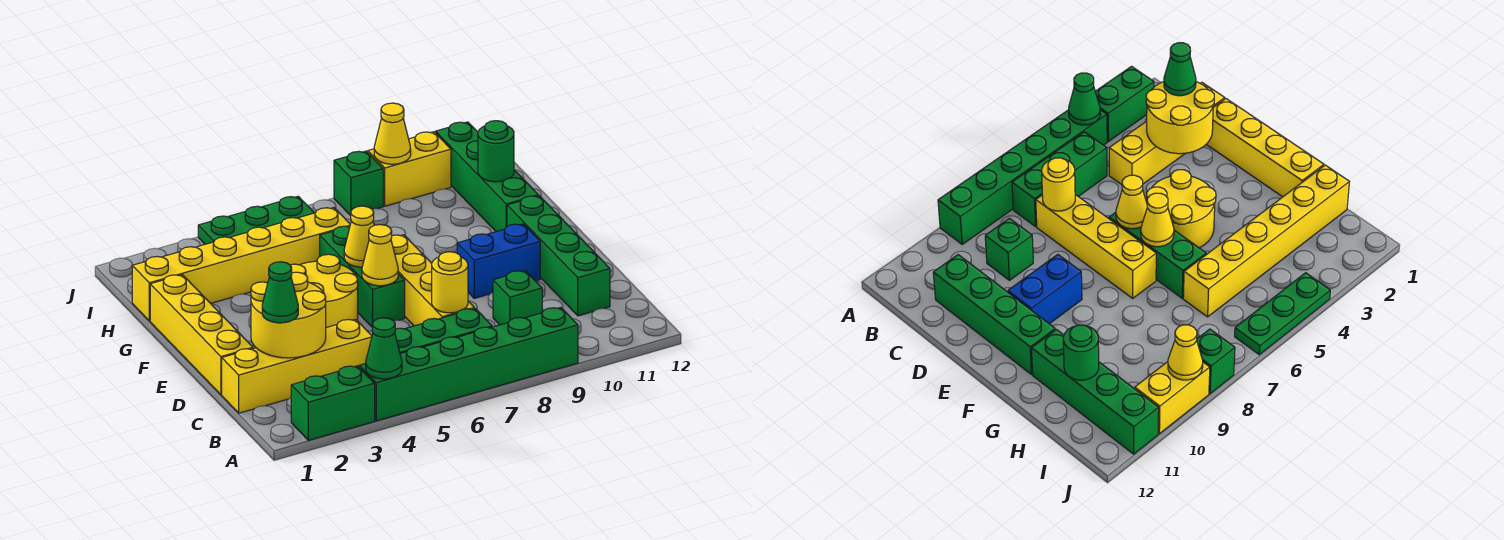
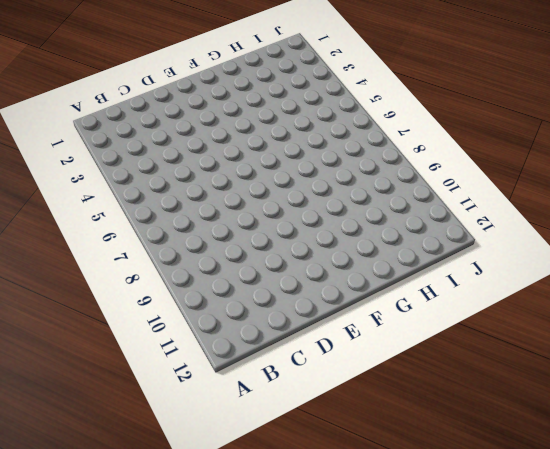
none -> green brick A2:A3 level 1
none -> green brick A4:A9 level 1
none -> green brick B5:B7 level 1

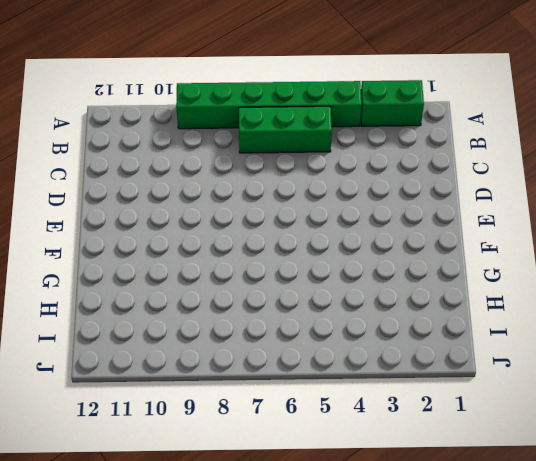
none -> yellow brick C1:C4 level 1
none -> yellow brick C7:F7 level 1
none -> green brick C9 level 1

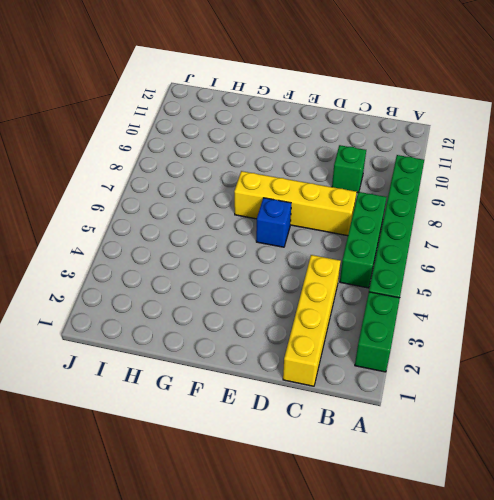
blue brick E6 level 1 -> green brick E6:G6 level 1
none -> green brick C11:F11 level 1
none -> yellow brick D1:G1 level 1
none -> yellow round brick E4:F5 level 1

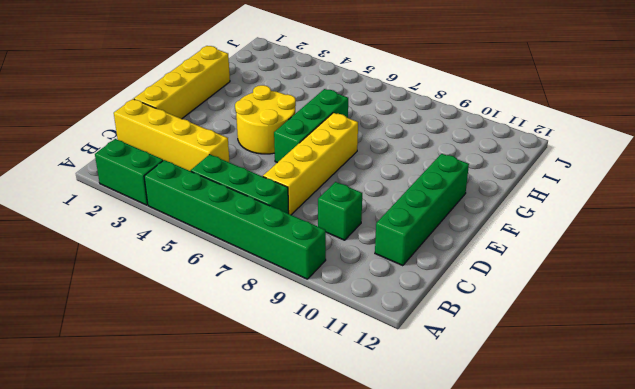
none -> blue brick E9:E10 level 1
none -> green brick G11:J11 level 1
none -> yellow brick H1:H6 level 1

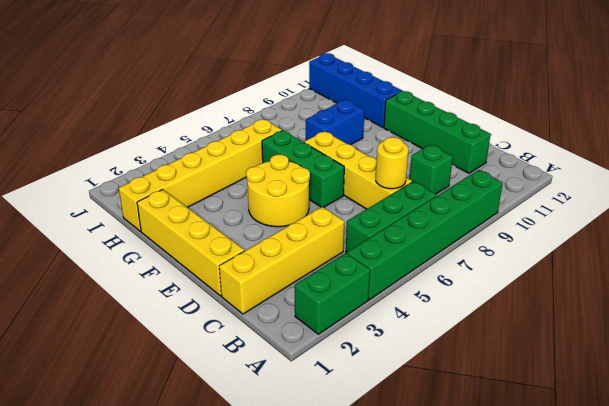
blue brick G8:G9 level 1 -> blue brick E9:E10 level 1
blue brick G11:J11 level 1 -> green brick G11:J11 level 1
none -> green plate J4:J6 level 1
none -> green brick J8 level 1
none -> yellow brick J9:J10 level 1

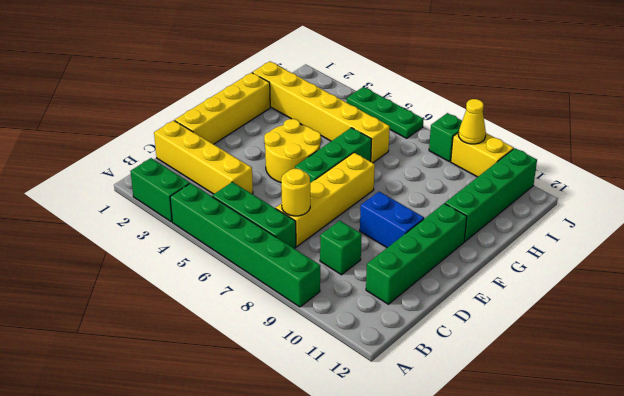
none -> green cone A4 level 2
none -> yellow round brick C2:D3 level 2
none -> yellow cone E6 level 2

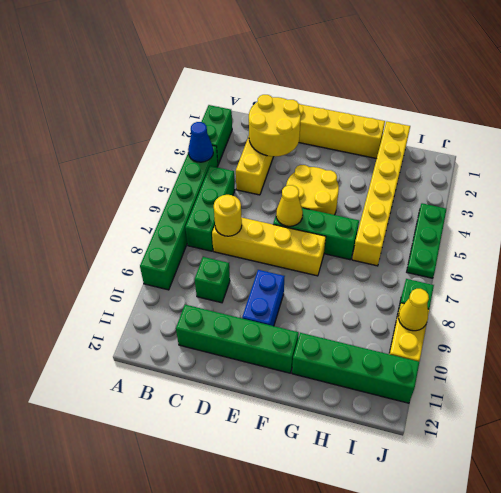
blue cone A4 level 2 -> green cone A4 level 2
none -> yellow cone F6 level 2
none -> green round brick H11 level 2
none -> green cone C2 level 3

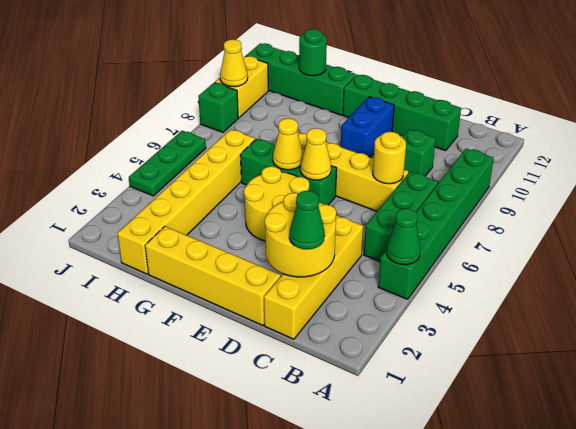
none -> green brick A2:A3 level 1

